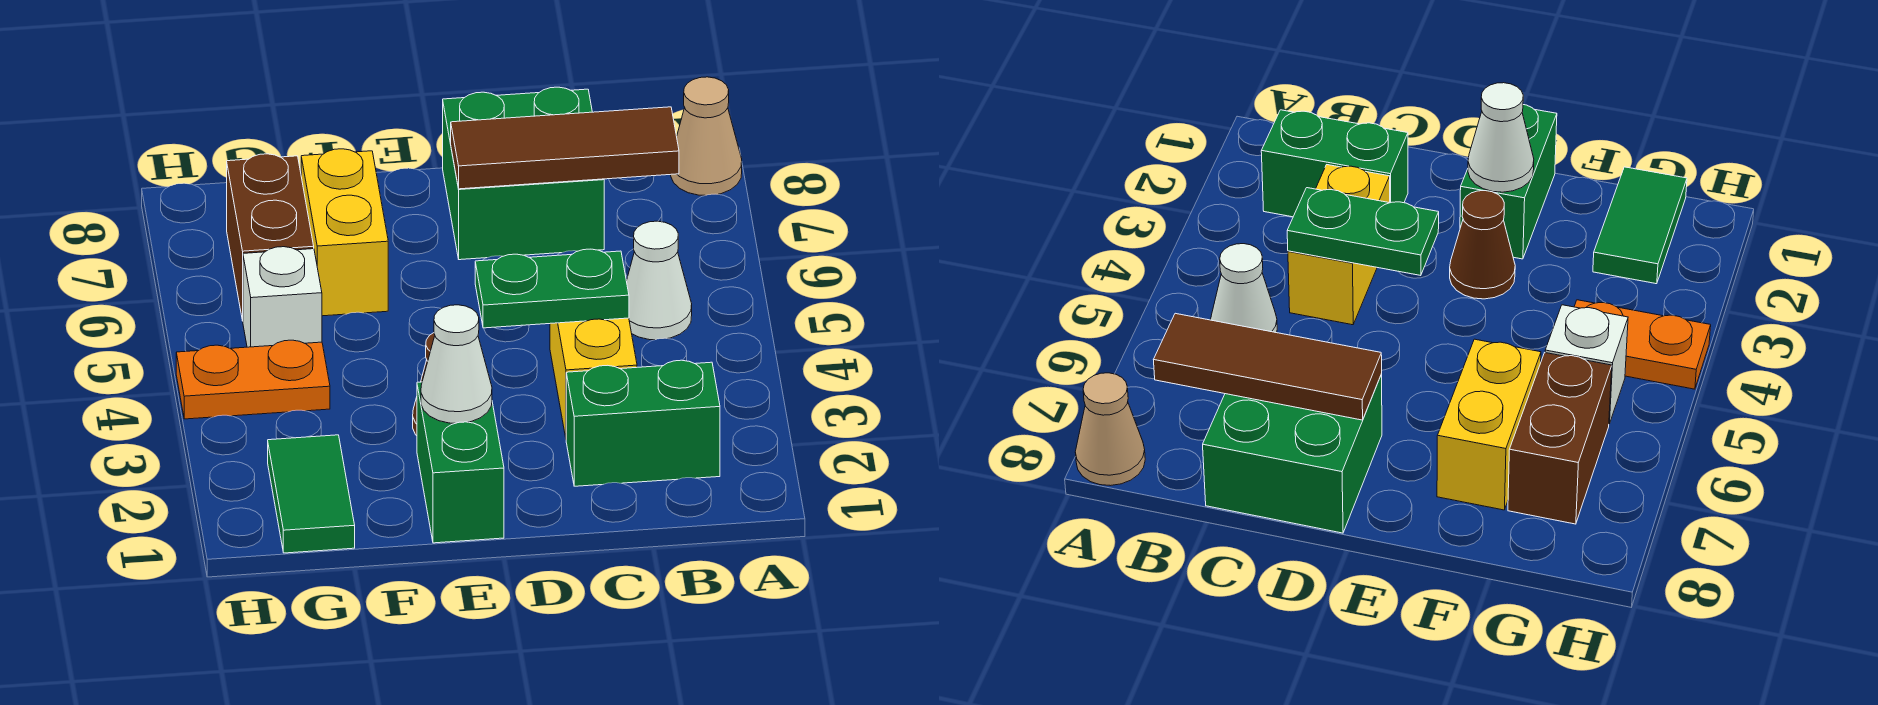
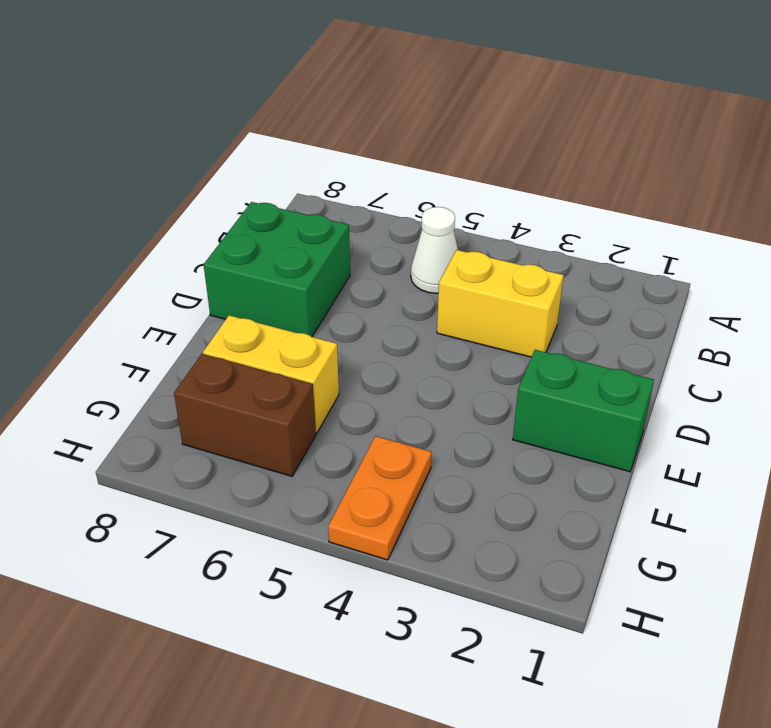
none -> tan cone A8 level 1
none -> green brick B2:C2 level 1
none -> brown cone E3 level 1

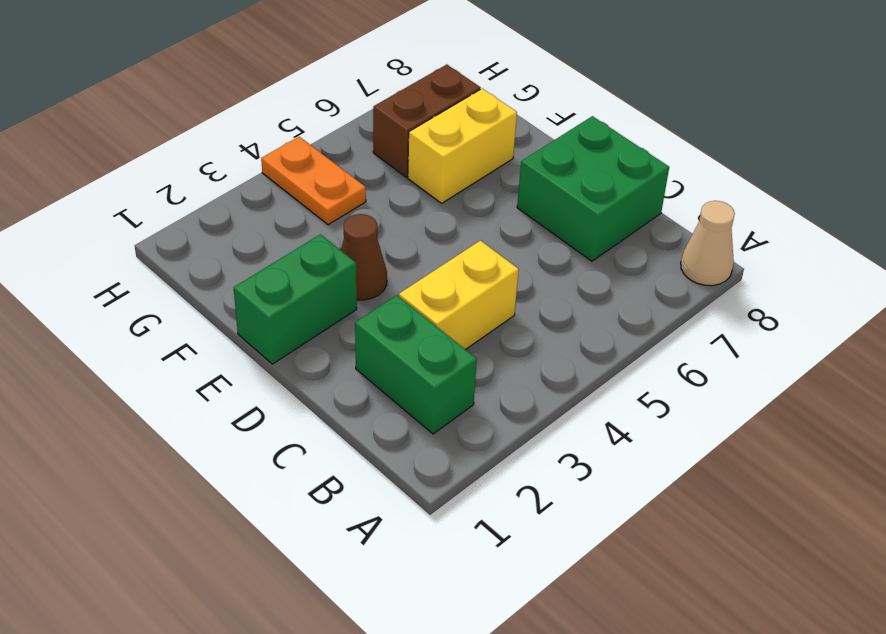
none -> white cone B5 level 1
none -> green tile G1:G2 level 1
none -> white brick G5 level 1

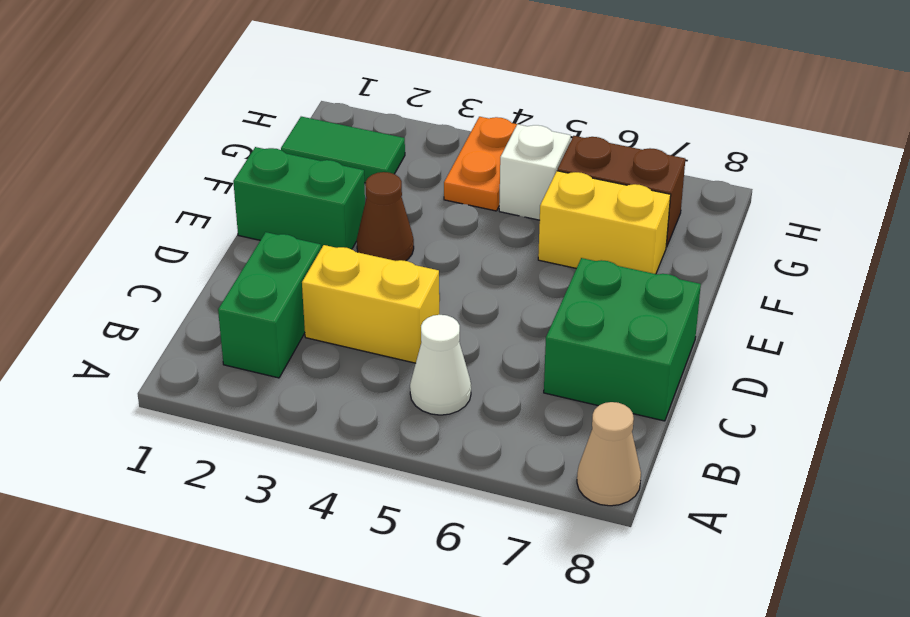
none -> brown tile B7:D7 level 2
none -> green plate C4:D4 level 2
none -> white cone E2 level 2

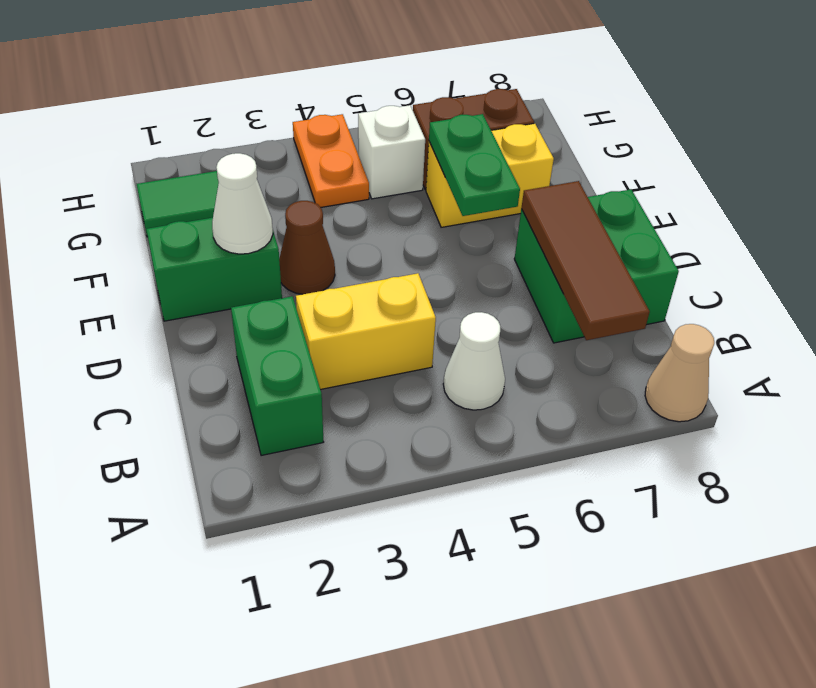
green plate E6:F6 level 2 -> green plate C4:D4 level 2

